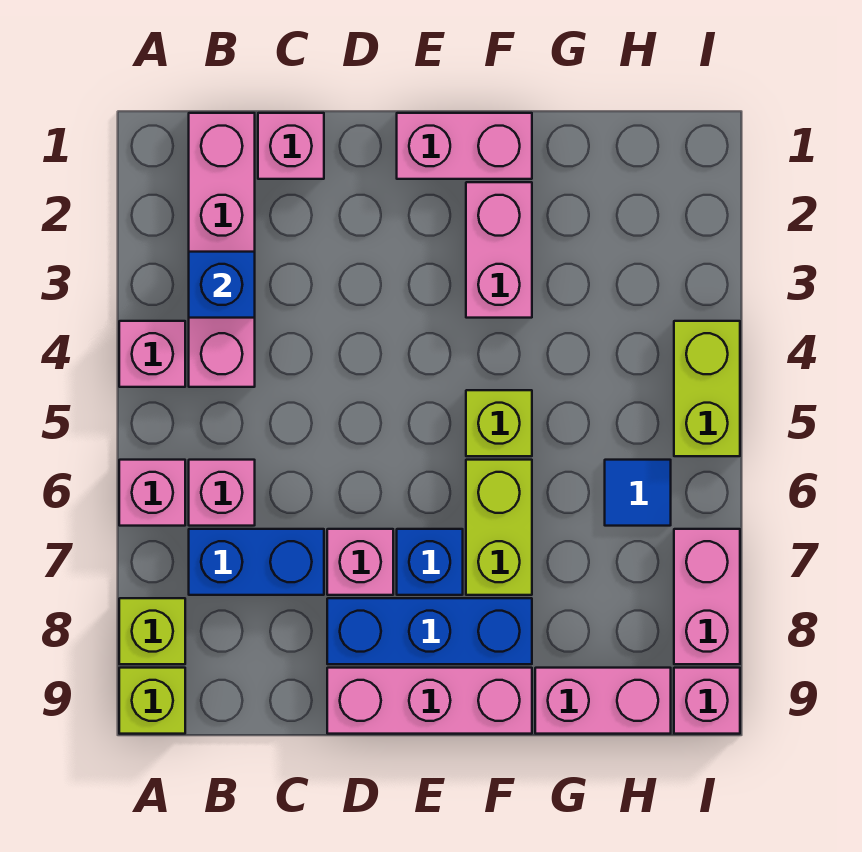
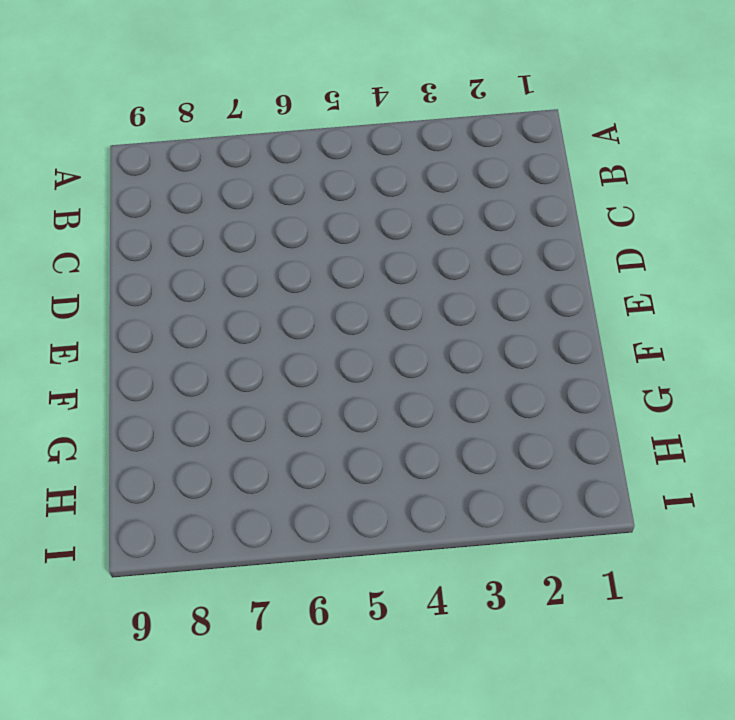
none -> pink brick A4 level 1
none -> pink brick A6 level 1
none -> lime brick A8 level 1

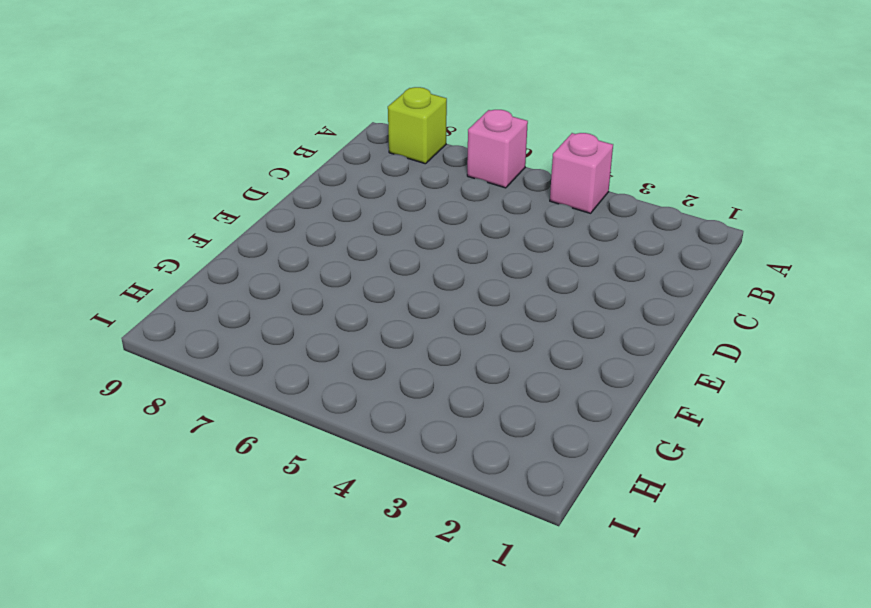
none -> lime brick A9 level 1
none -> pink brick B1:B4 level 1
none -> pink brick B6 level 1

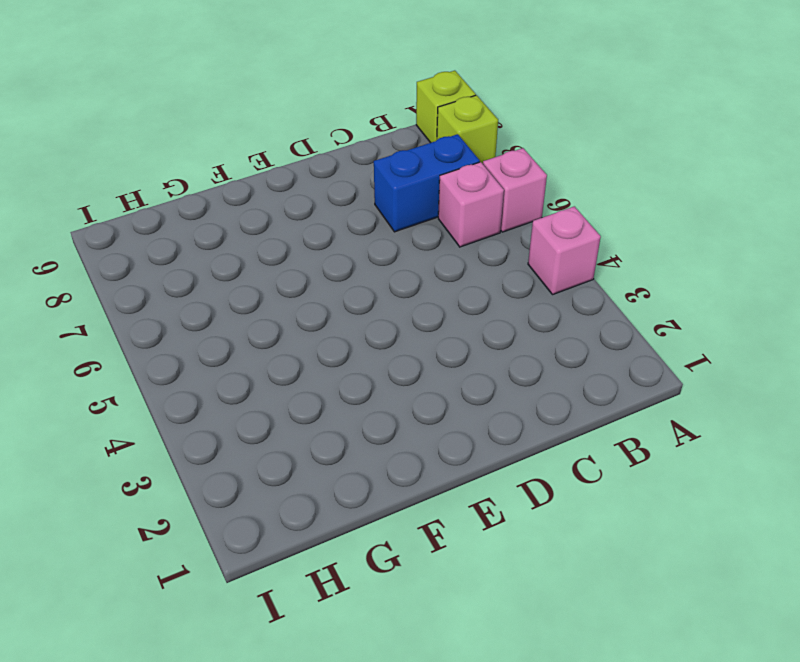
none -> pink brick B1:B4 level 1
none -> pink brick C1 level 1
none -> pink brick D7 level 1

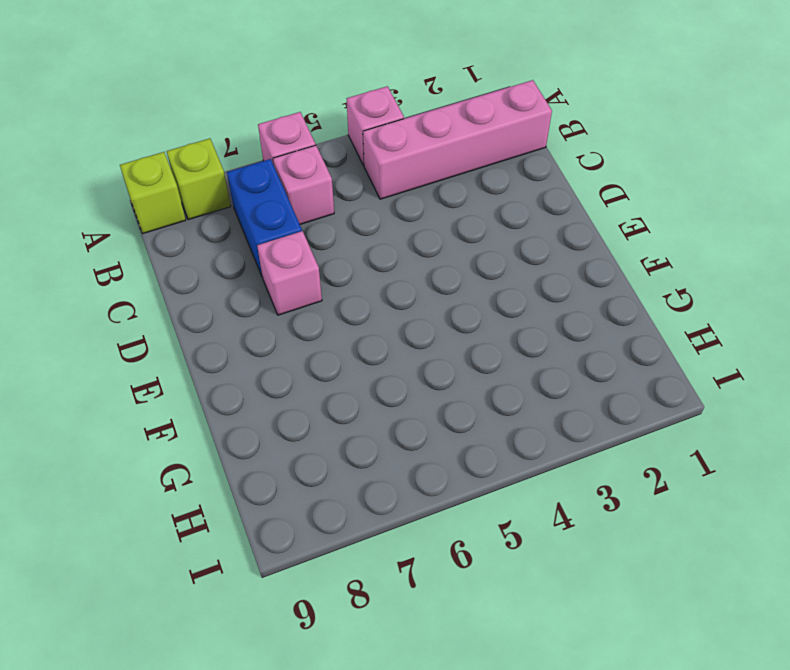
none -> pink brick C1 level 1
none -> blue brick D8:F8 level 1
none -> pink brick D9:F9 level 1

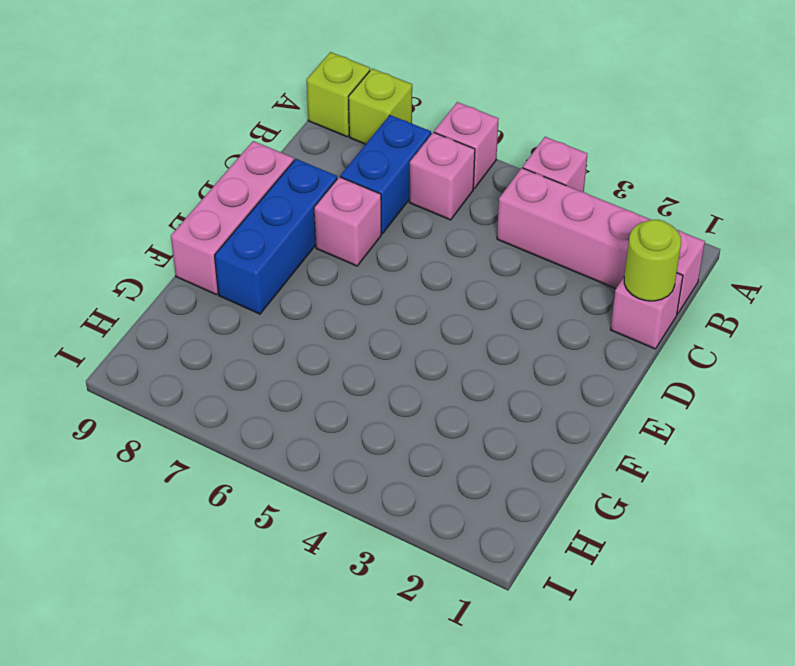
lime round brick C1 level 2 -> none
none -> pink brick E1:F1 level 1
none -> blue brick E7 level 1
none -> pink brick F2:F3 level 1

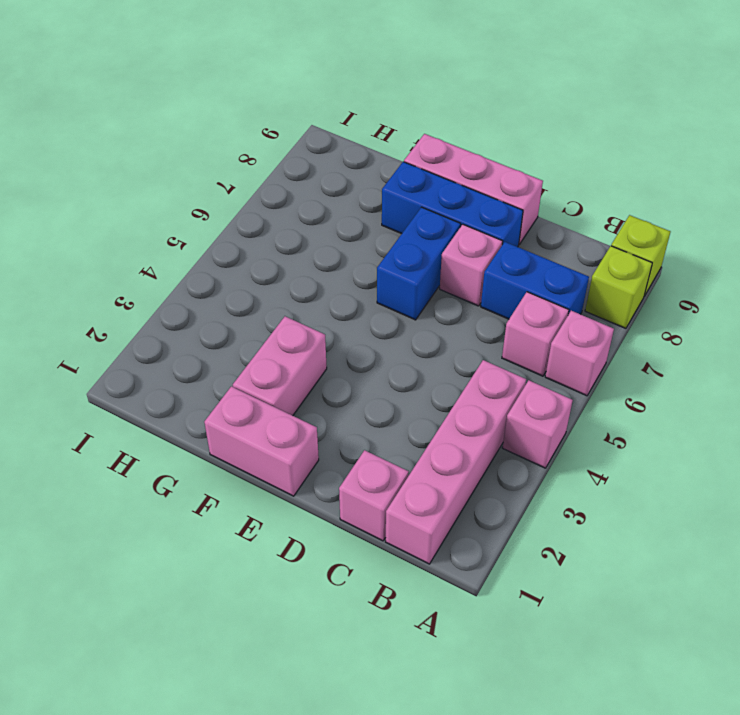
blue brick E6:E7 level 1 -> blue brick E7 level 1
none -> lime brick F5 level 1
none -> lime brick F6:F7 level 1
none -> pink brick G9:H9 level 1

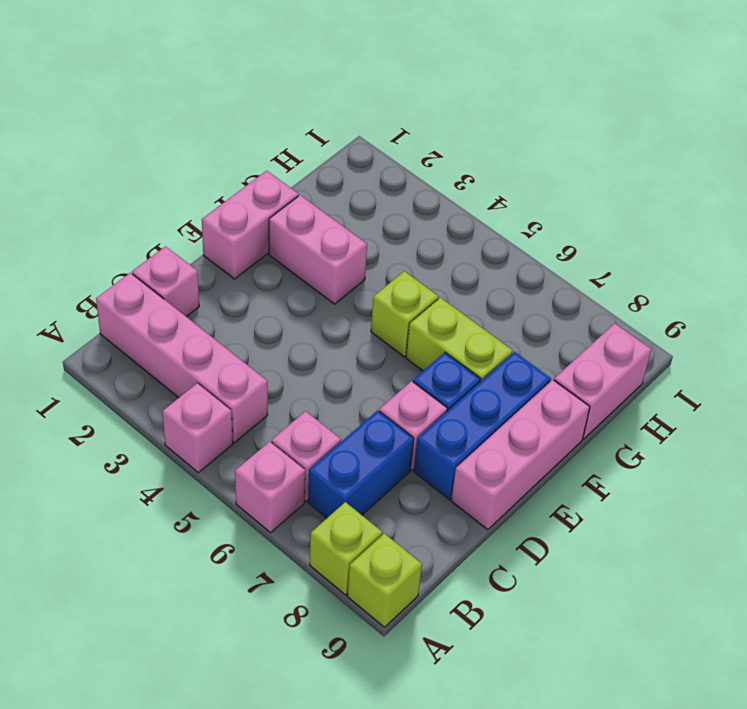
none -> blue tile H6 level 1
none -> lime brick I4:I5 level 1
none -> pink brick I7:I8 level 1

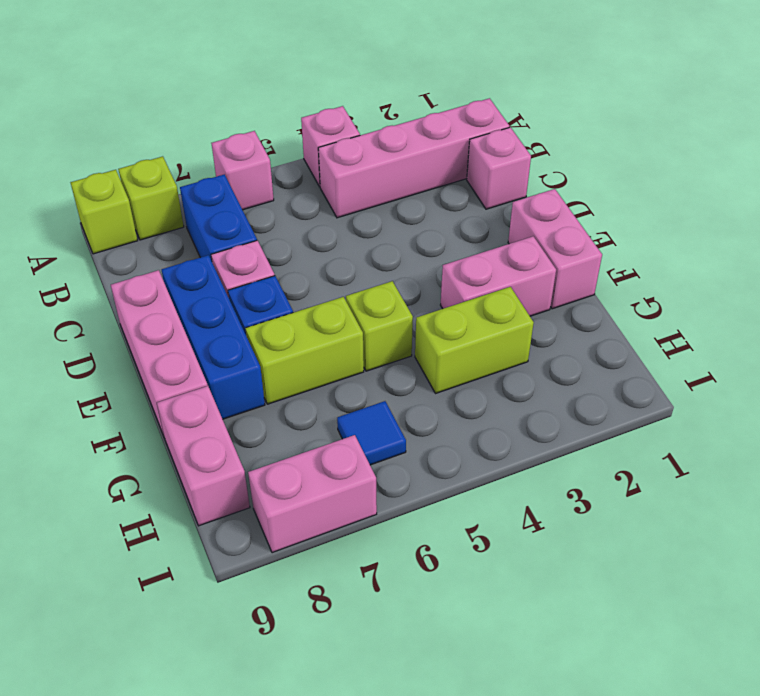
lime brick G3:G4 level 1 -> lime brick I4:I5 level 1
none -> pink brick B6 level 1
none -> pink brick I9 level 1
none -> blue brick B3 level 2

